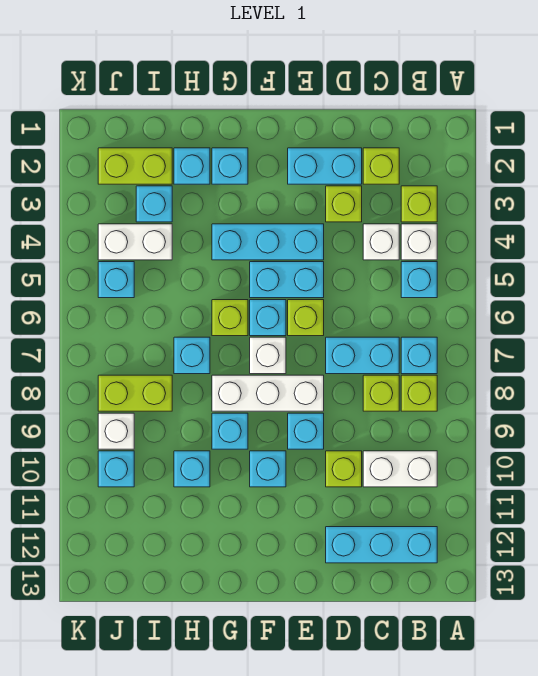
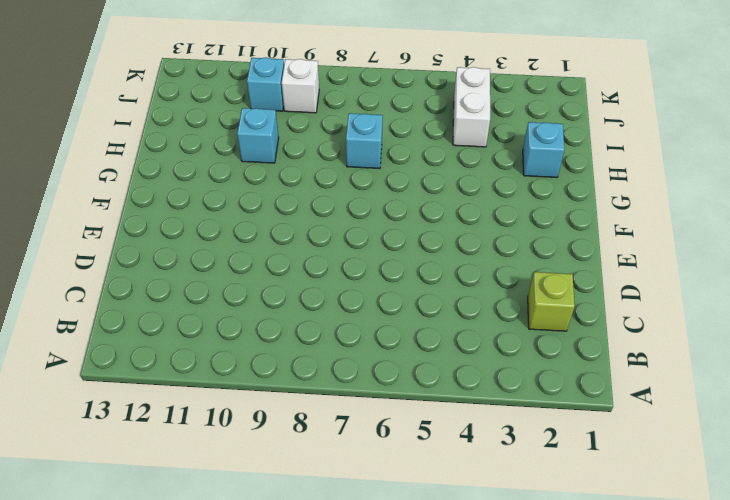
none -> lime brick B3 level 1
none -> white brick B4 level 1
none -> cyan brick B5 level 1
none -> cyan brick B7 level 1

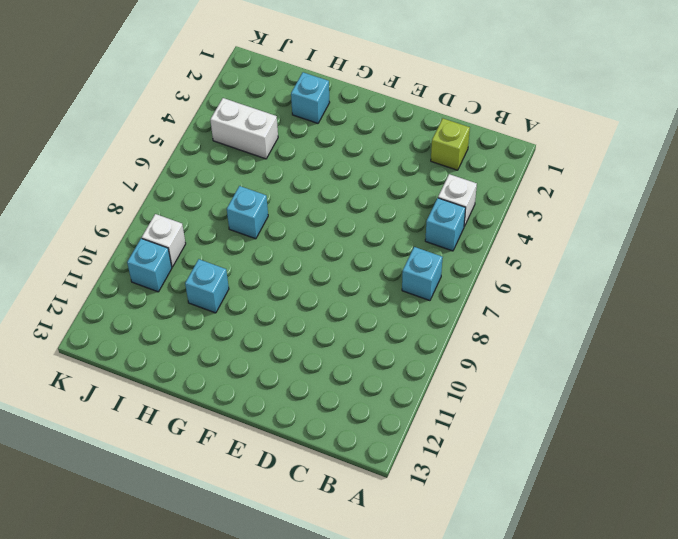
none -> lime brick B3 level 1
none -> lime brick B8 level 1
none -> white brick B10:C10 level 1
none -> cyan brick B12:D12 level 1

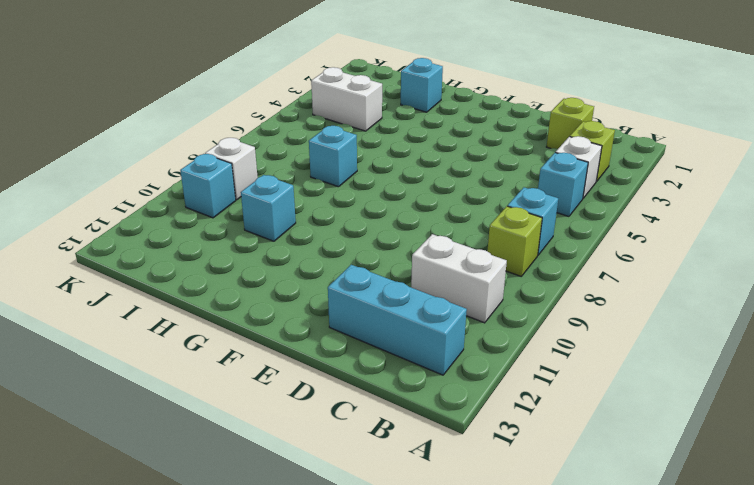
none -> white brick C4 level 1
none -> cyan brick C7:D7 level 1
none -> lime brick C8 level 1
none -> cyan brick D2:E2 level 1

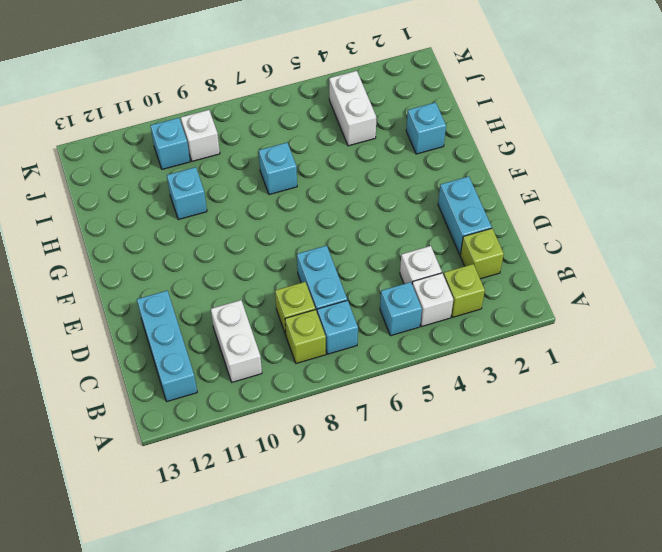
none -> lime brick D3 level 1
none -> lime brick D10 level 1
none -> cyan brick E4:G4 level 1
none -> cyan brick E5:F5 level 1

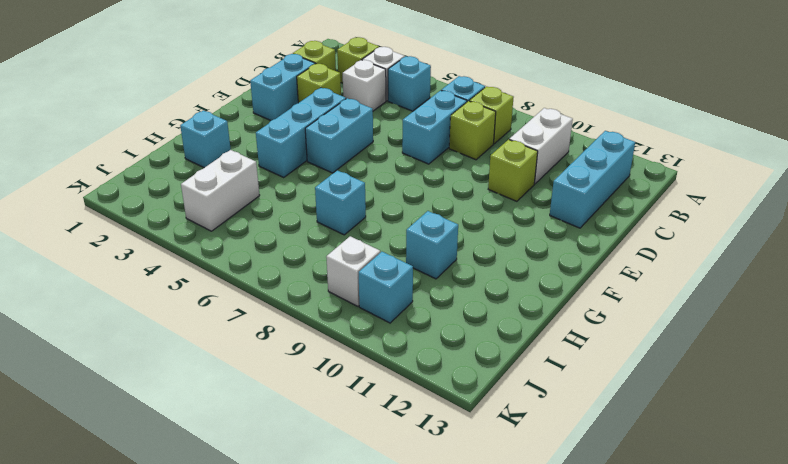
none -> lime brick E6 level 1
none -> white brick E8:G8 level 1
none -> cyan brick E9 level 1
none -> cyan brick F6 level 1

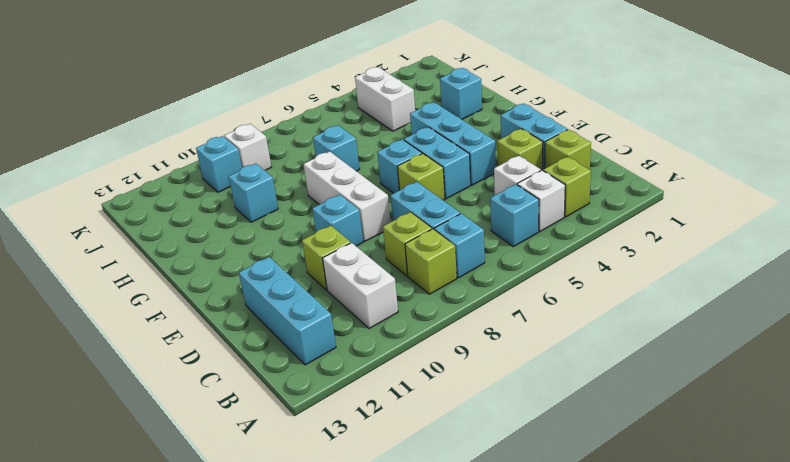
none -> white brick F7 level 1
none -> cyan brick F10 level 1
none -> cyan brick G2 level 1
none -> lime brick G6 level 1

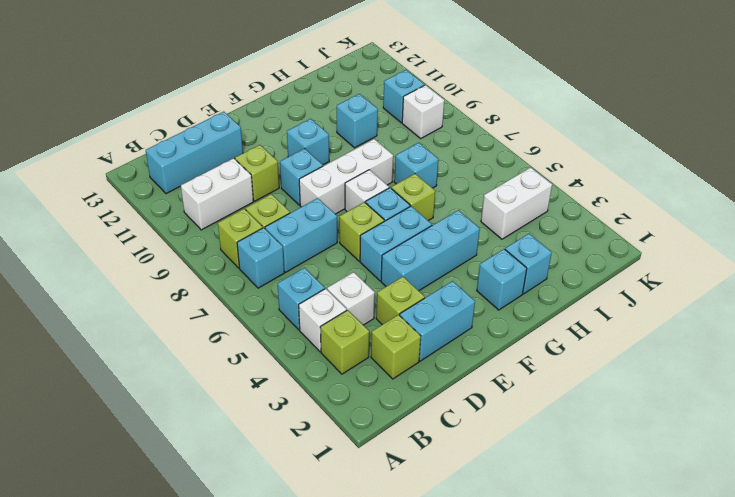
none -> cyan brick G9 level 1
none -> lime brick I2:J2 level 1
none -> cyan brick I3 level 1
none -> lime brick I8:J8 level 1

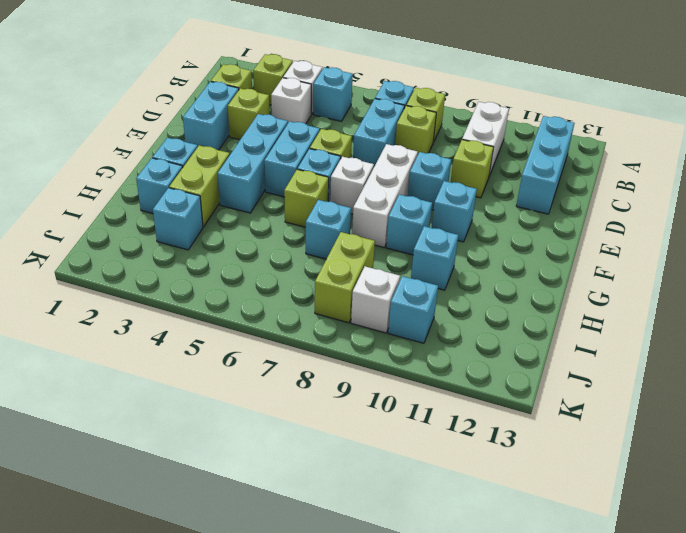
lime brick G3:H3 level 1 -> lime brick I2:J2 level 1
none -> white brick I4:J4 level 1
none -> cyan brick J5 level 1

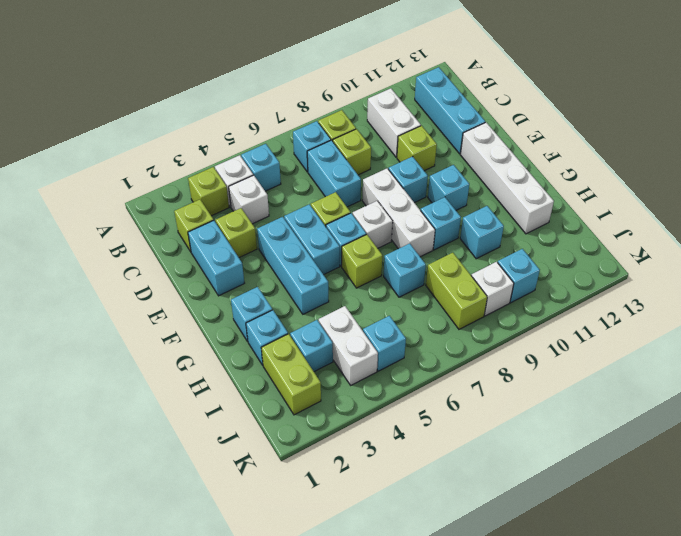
white brick E12:H12 level 1 -> none

